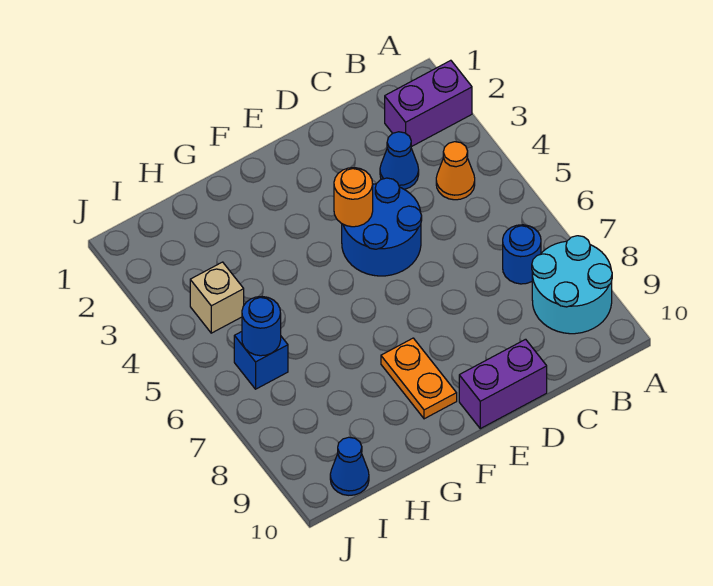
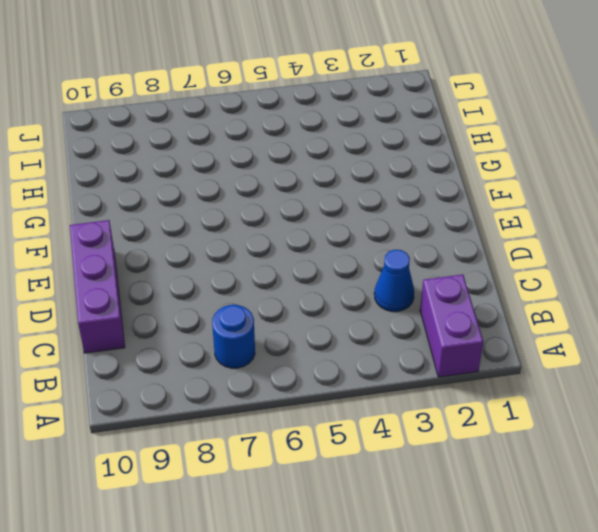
purple brick C10:E10 level 1 -> purple brick D10:E10 level 1
none -> cyan round brick A8:B9 level 1
none -> orange cone B4 level 1
none -> blue round brick D4:E5 level 1

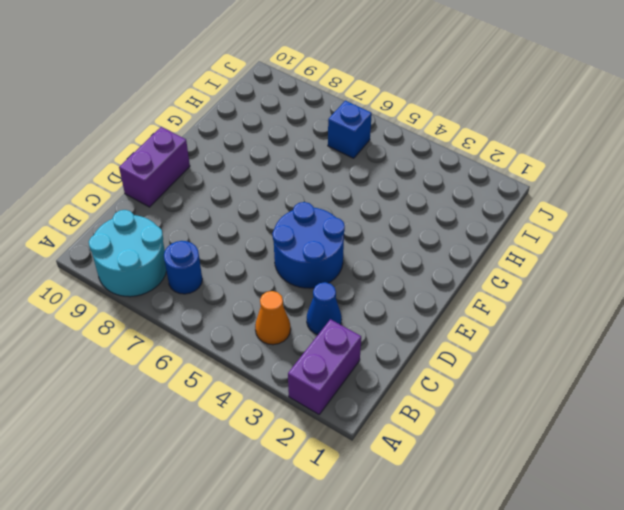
none -> orange plate F8:F9 level 1
none -> tan brick I4 level 1
none -> blue cone I10 level 1

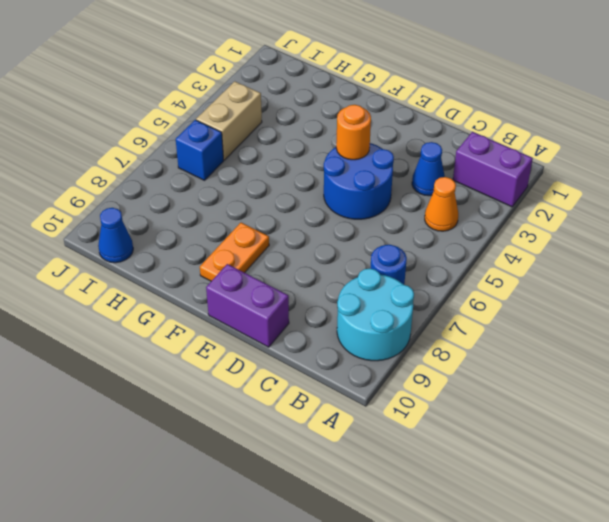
tan brick I4:I5 level 1 -> tan brick I4 level 1
none -> blue round brick I6 level 2

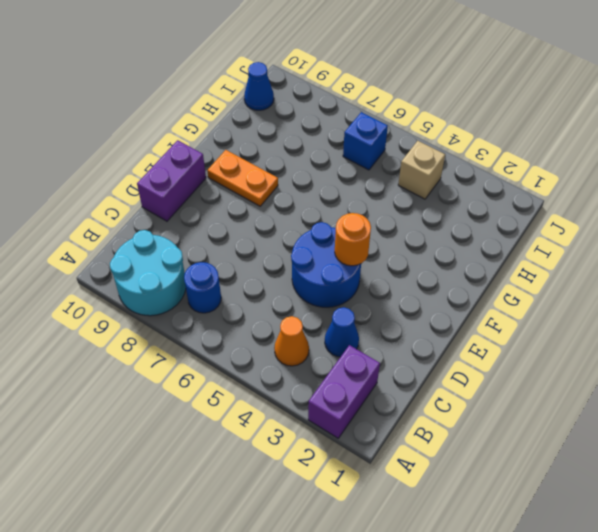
none -> blue round brick I6 level 2

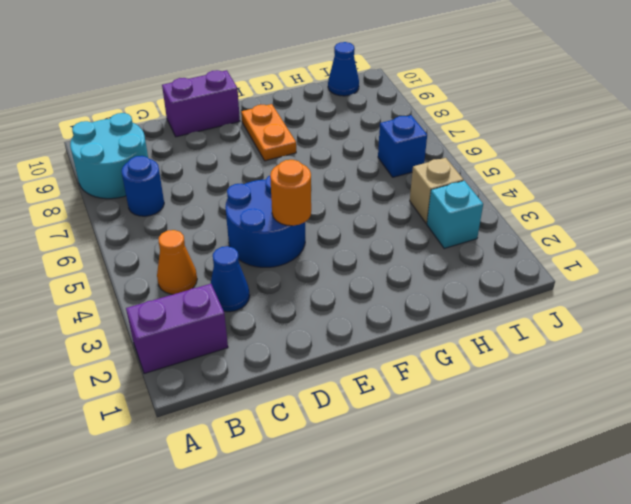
cyan brick I3 level 1 -> none
none -> blue round brick I6 level 2

